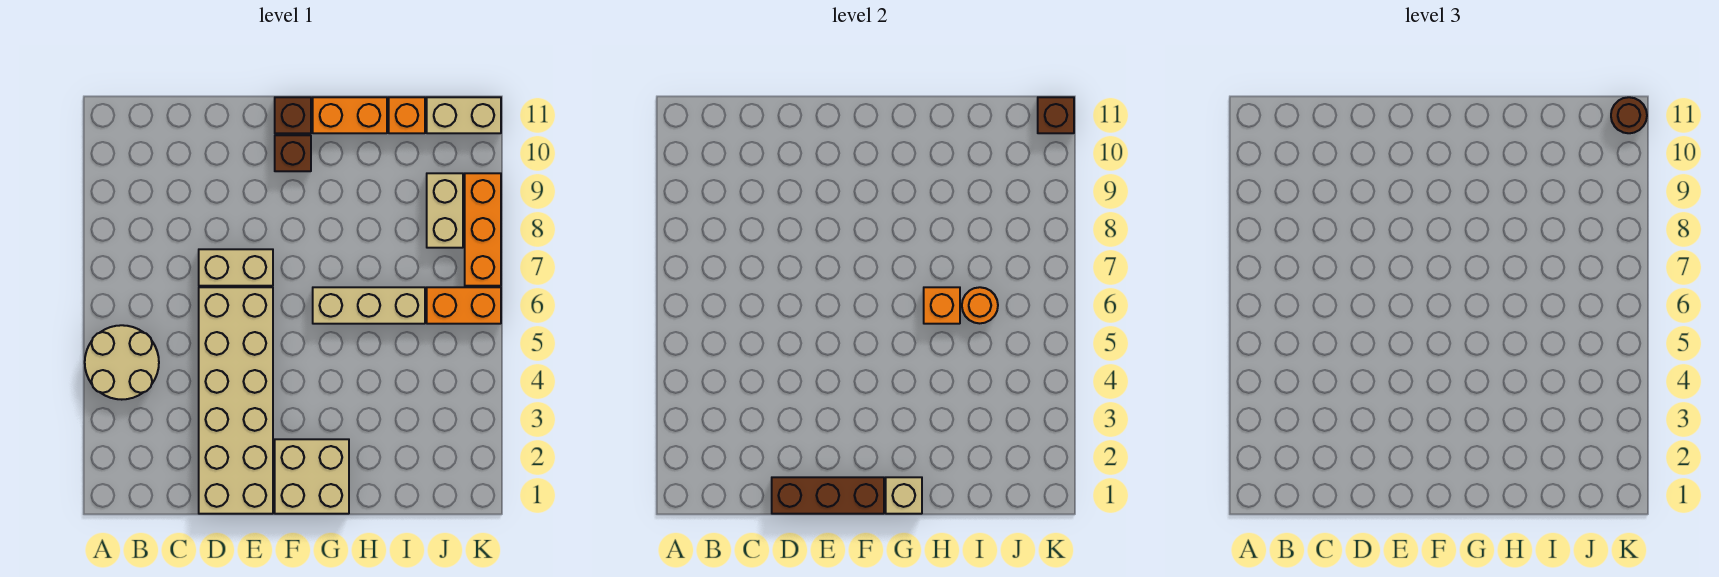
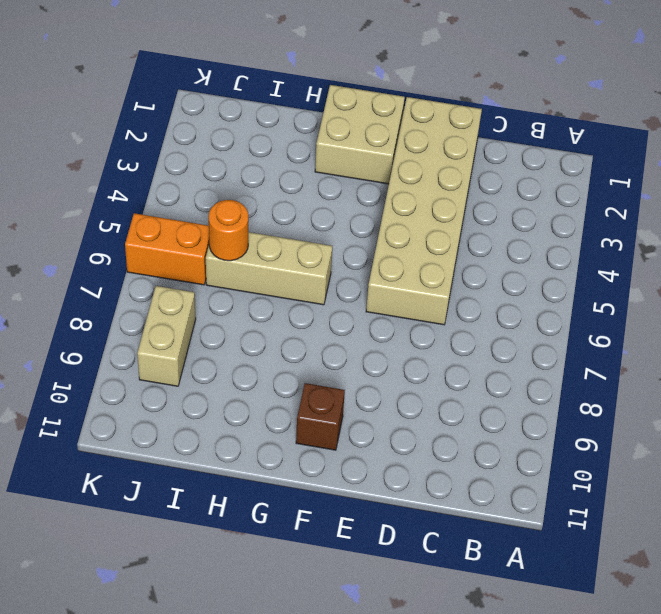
none -> tan round brick A4:B5 level 1
none -> tan brick D7:E7 level 1
none -> brown brick F11 level 1

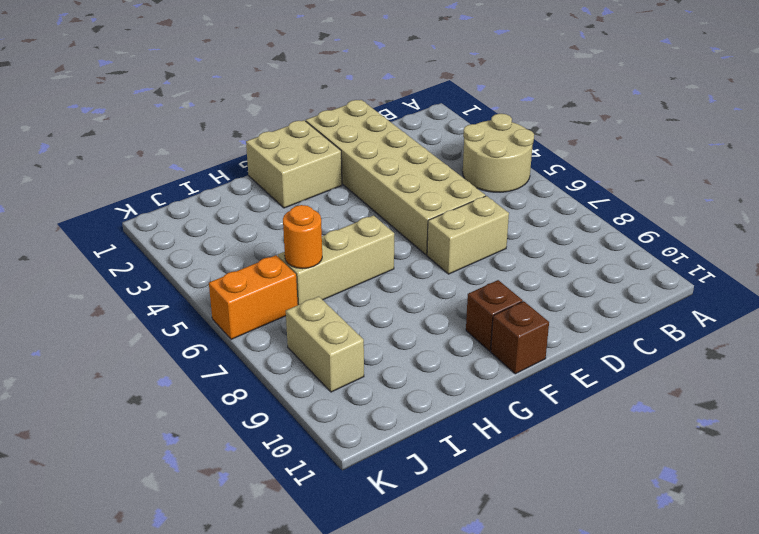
none -> orange brick G11:H11 level 1
none -> orange brick I11 level 1
none -> tan brick J11:K11 level 1

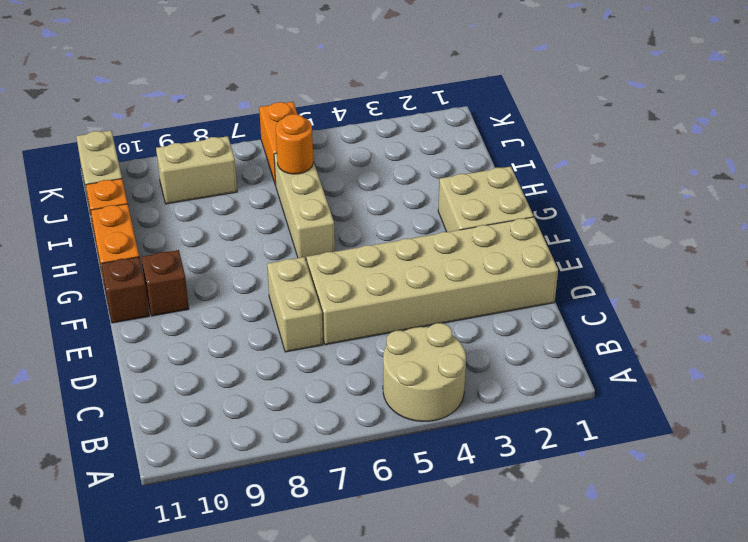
none -> orange brick K7:K9 level 1
none -> brown brick D1:F1 level 2
none -> tan brick G1 level 2

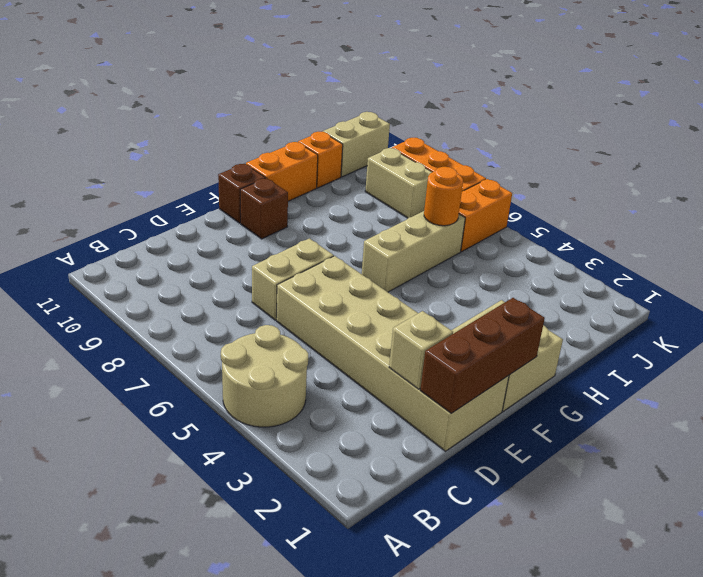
tan brick D2 level 2 -> tan brick G1 level 2
none -> orange brick H6 level 2
none -> brown brick K11 level 2
none -> brown round brick K11 level 3

